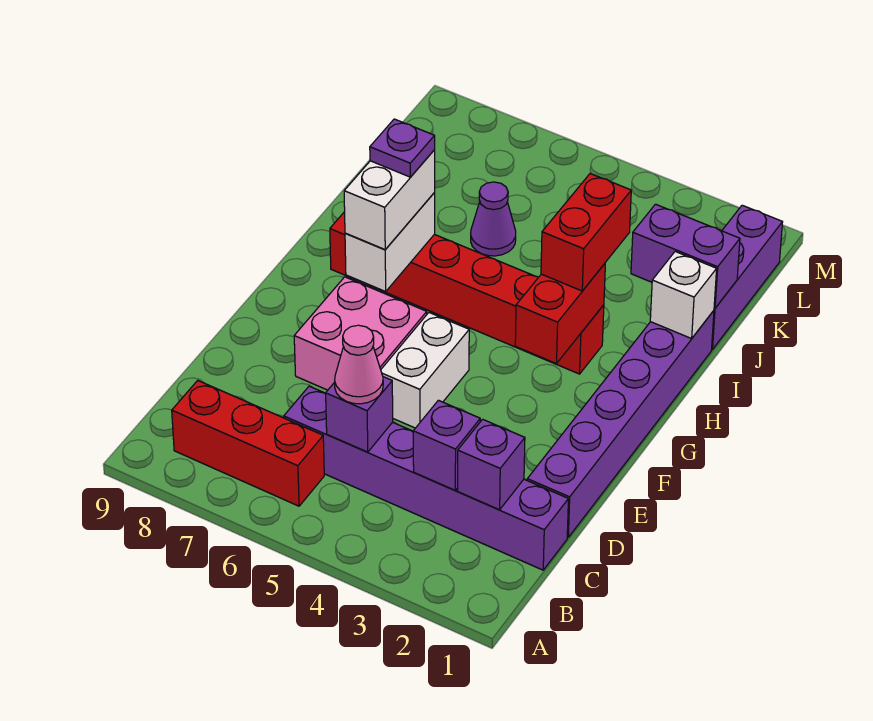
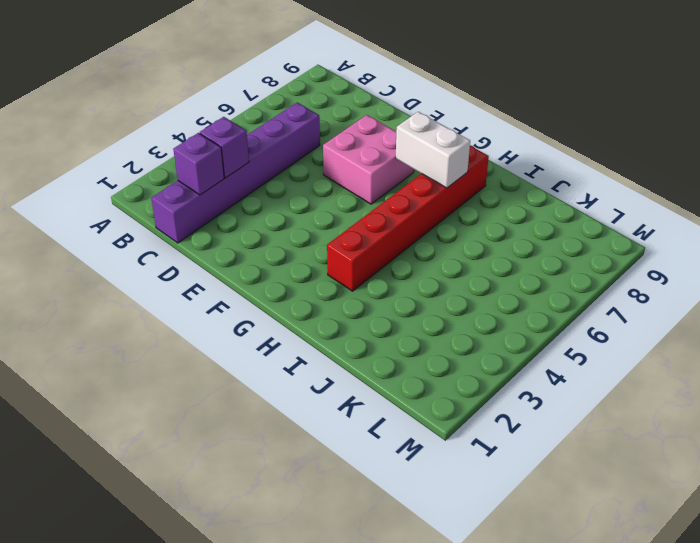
none -> red brick B6:B8 level 1
none -> purple brick D1:I1 level 1
none -> white brick E5:F5 level 1

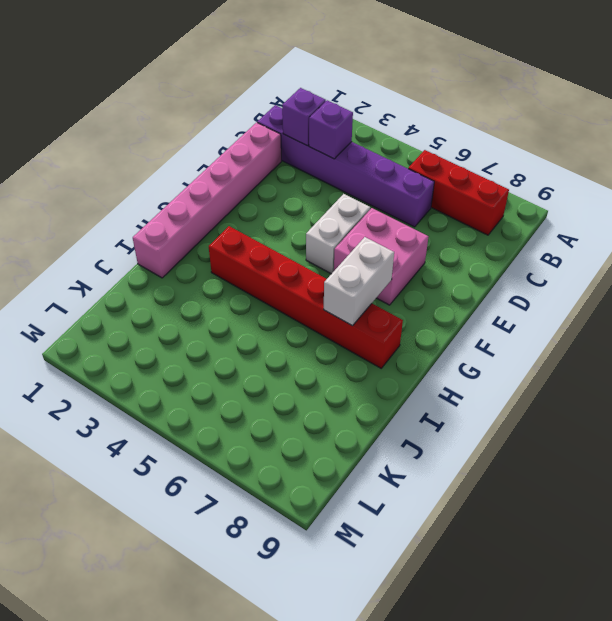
pink brick D1:I1 level 1 -> purple brick D1:I1 level 1
none -> purple brick J1:L1 level 1
none -> purple cone J6 level 1
none -> purple brick C5 level 2

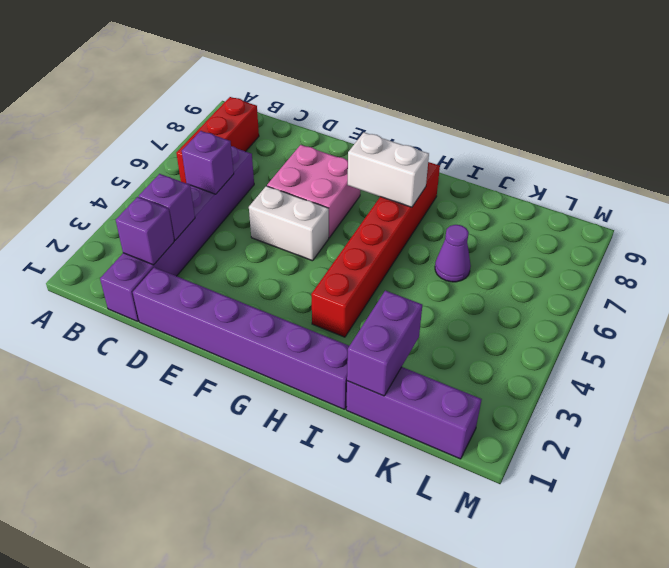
none -> red brick G3:H3 level 2
none -> white brick I1 level 2
none -> pink cone C5 level 3

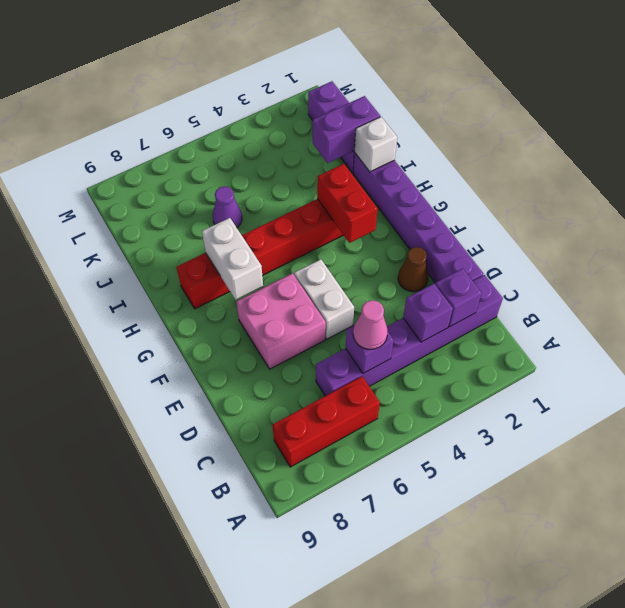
brown cone E2 level 1 -> none
none -> white brick G7:H7 level 3
none -> red brick H3:I3 level 3
none -> purple plate H7 level 4

